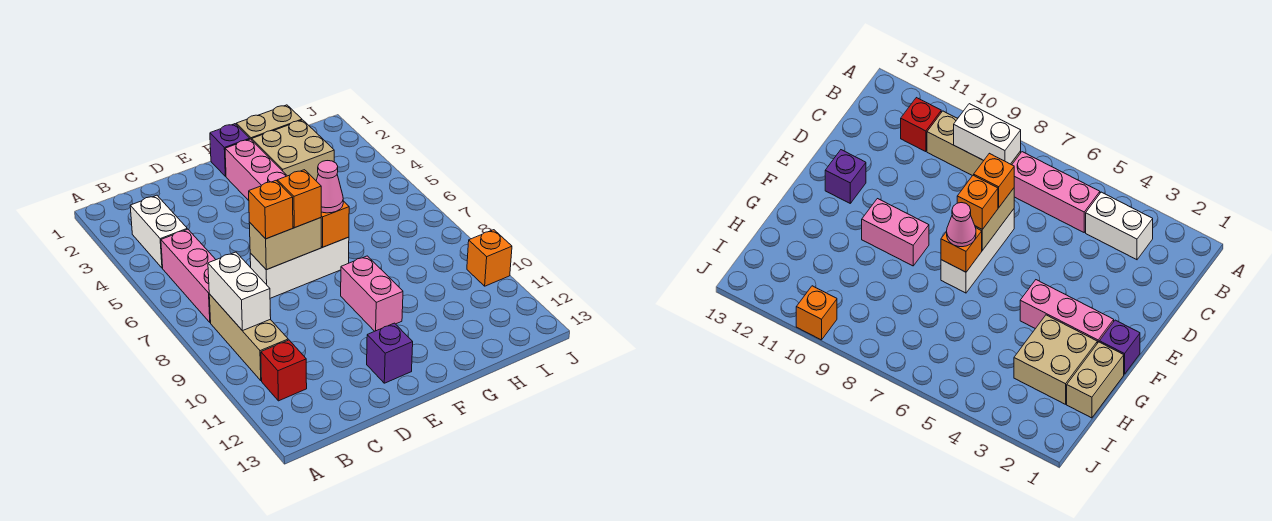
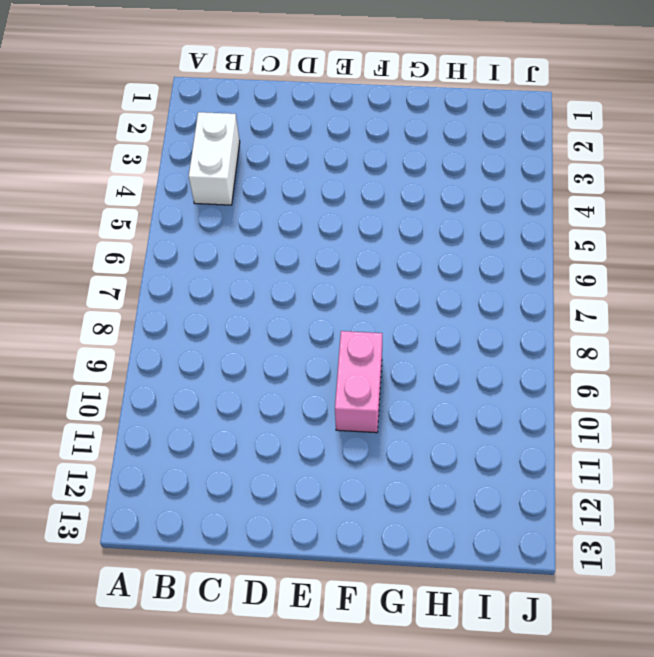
none -> pink brick B5:B7 level 1
none -> tan brick B8:B10 level 1
none -> red brick B11 level 1

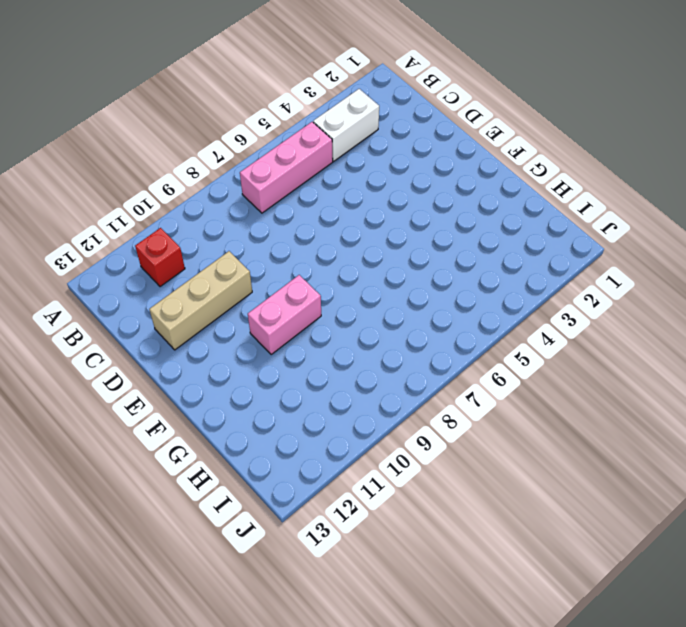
tan brick D10:D12 level 1 -> tan brick B8:B10 level 1
none -> white brick D7:F7 level 1
none -> purple brick E12 level 1
none -> purple brick F1 level 1

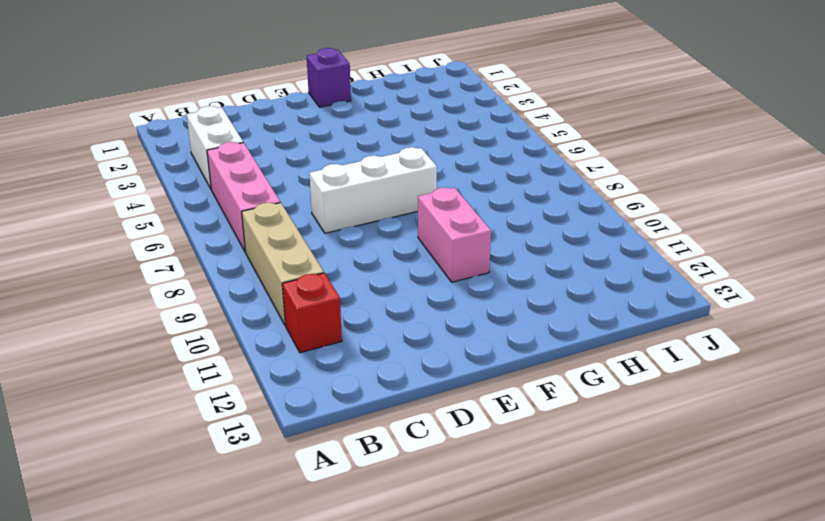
none -> purple brick E12 level 1
none -> pink brick F2:F4 level 1
none -> tan brick G1:H1 level 1

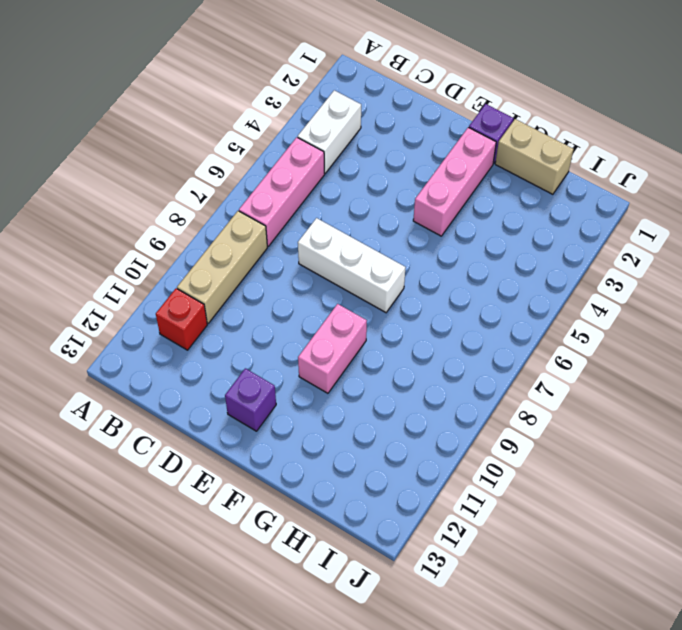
none -> tan brick G2:H3 level 1
none -> orange brick J10 level 1
none -> white brick B8:B9 level 2

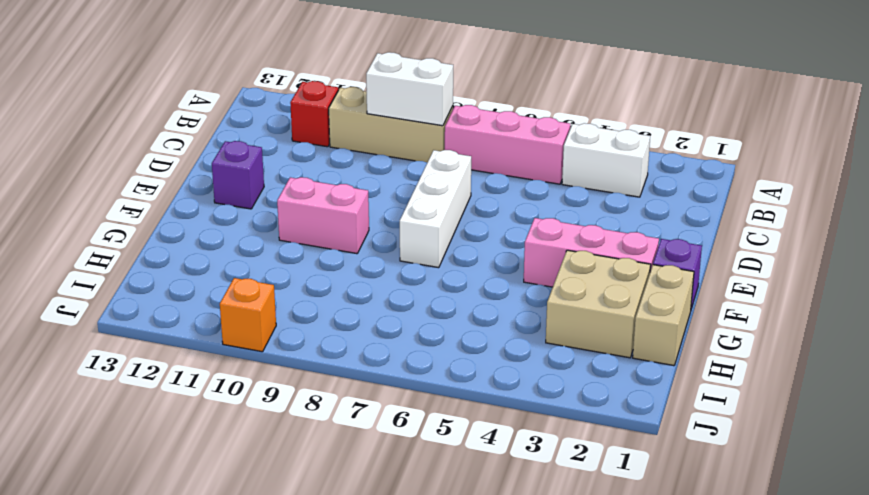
none -> tan brick D7:E7 level 2
none -> orange brick F7 level 2
none -> orange brick D7 level 3

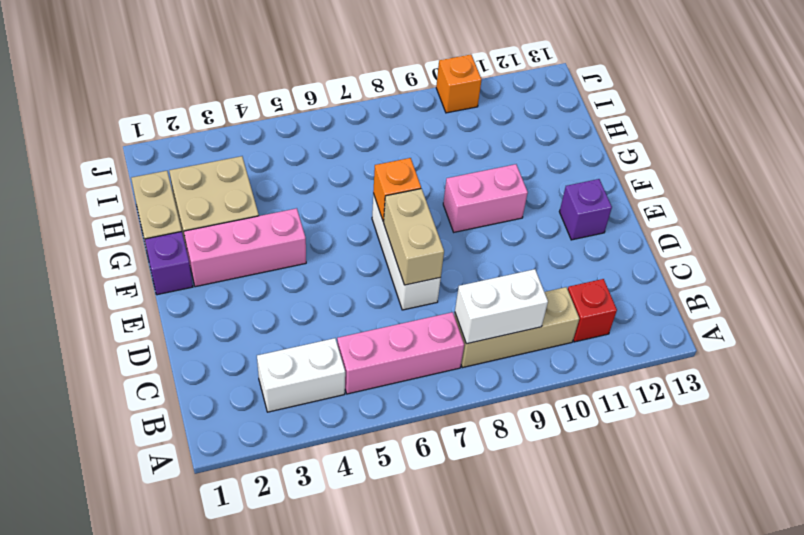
none -> orange brick D7 level 3
none -> orange brick E7 level 3
none -> pink cone F7 level 3

